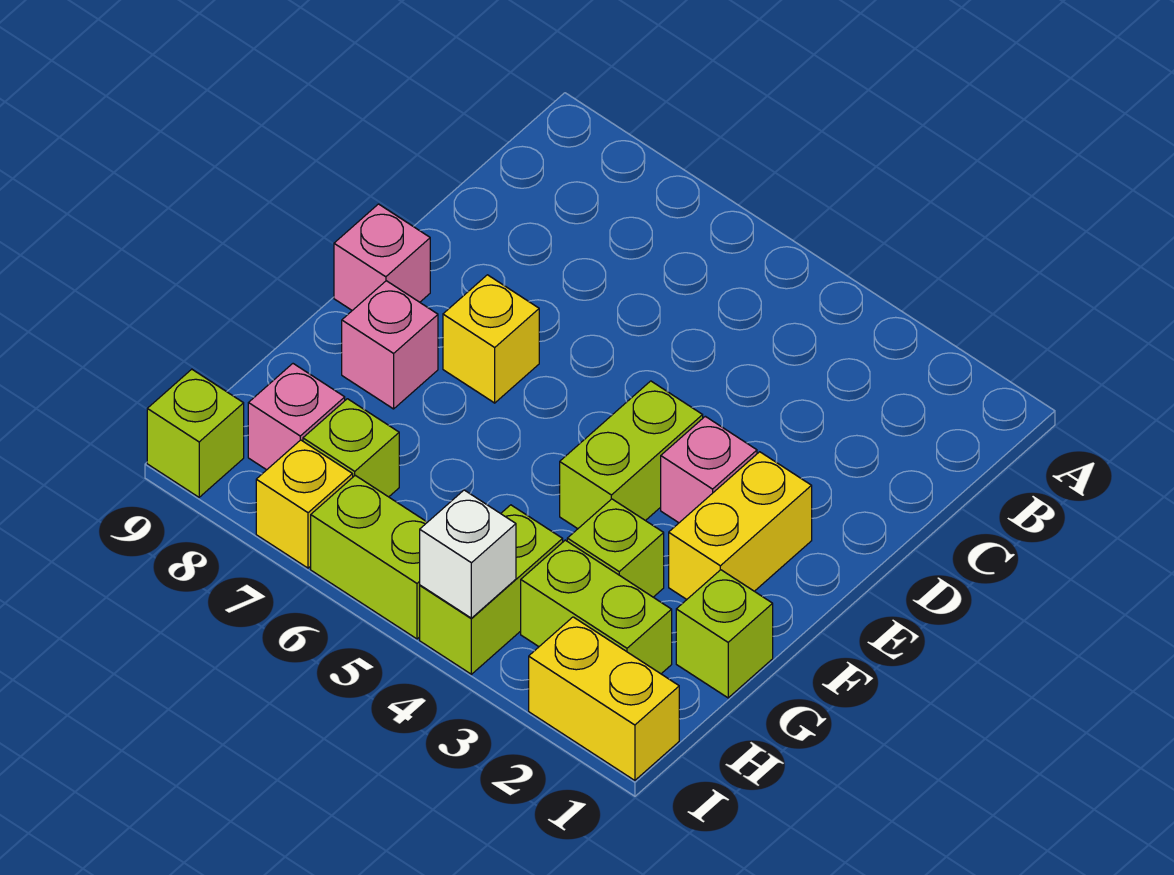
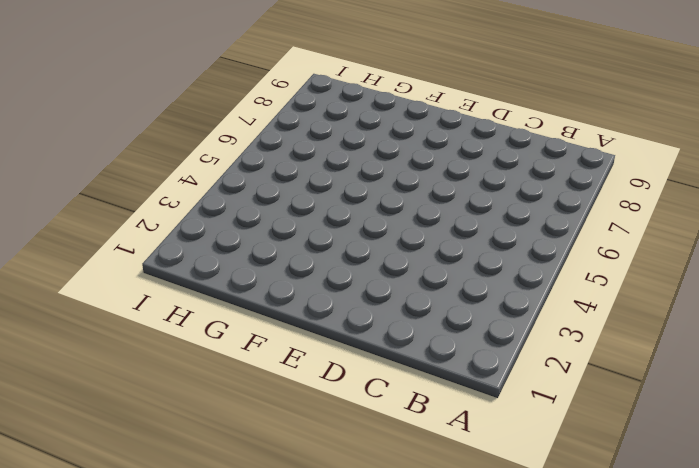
none -> yellow brick E2:F2 level 1
none -> pink brick E3 level 1
none -> lime brick E4:F4 level 1

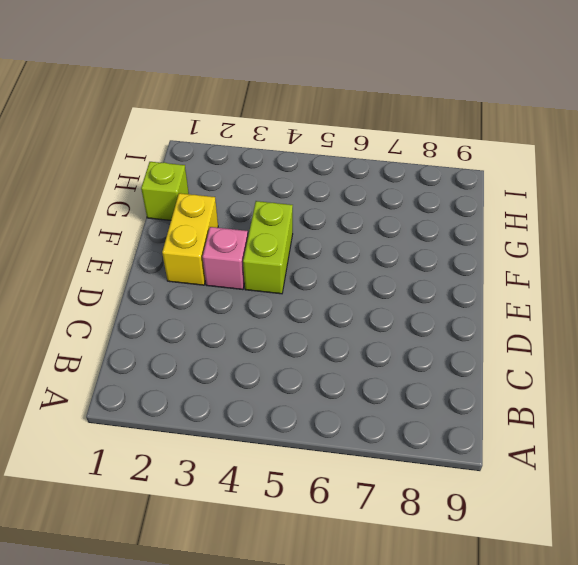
none -> yellow brick E7 level 1
none -> pink brick E9 level 1
none -> pink brick F8 level 1

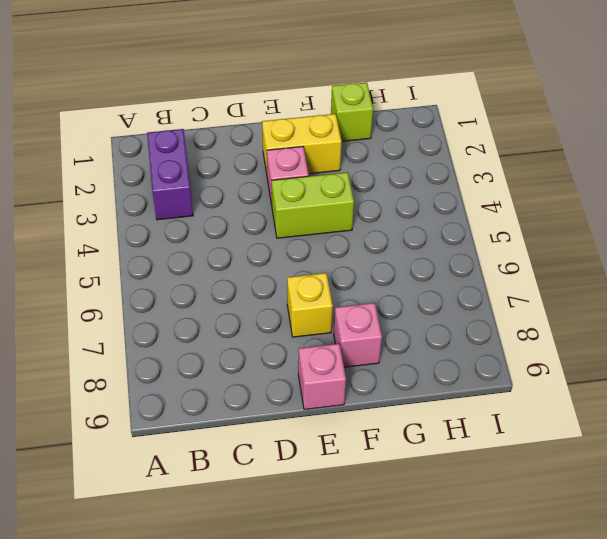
purple brick B2:B3 level 1 -> none
none -> lime brick G3 level 1
none -> lime brick H2:H3 level 1
none -> lime brick H4:I4 level 1

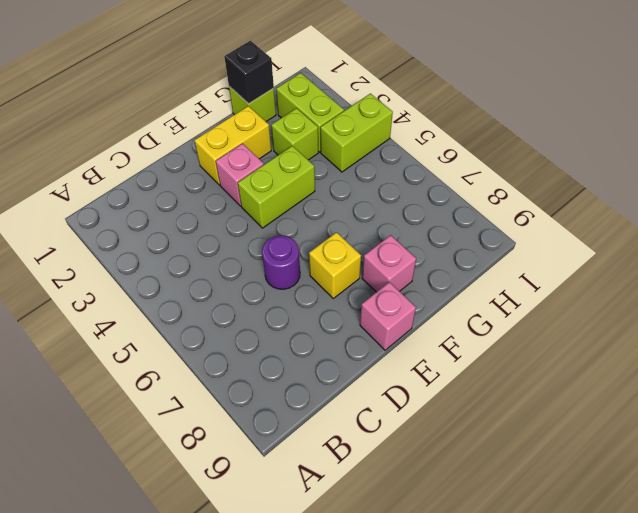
purple round brick D6 level 1 -> none
black brick G1 level 2 -> none
none -> lime brick H7 level 1
none -> pink brick H8 level 1
none -> yellow brick I1:I2 level 1

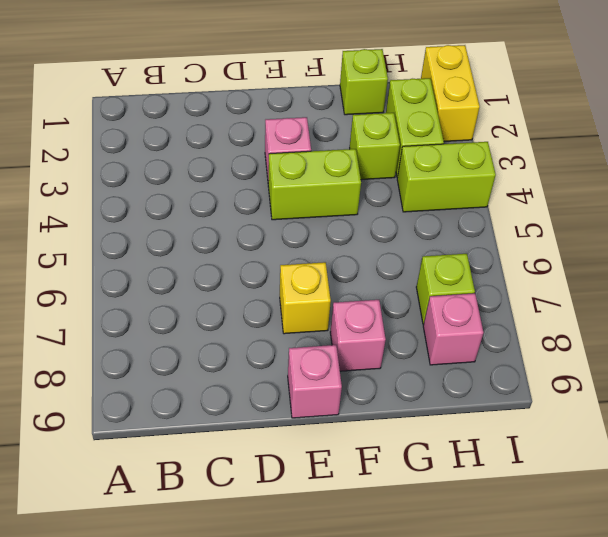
none -> yellow brick E2:F2 level 1
none -> lime brick I5:I6 level 1
none -> yellow brick I7 level 1

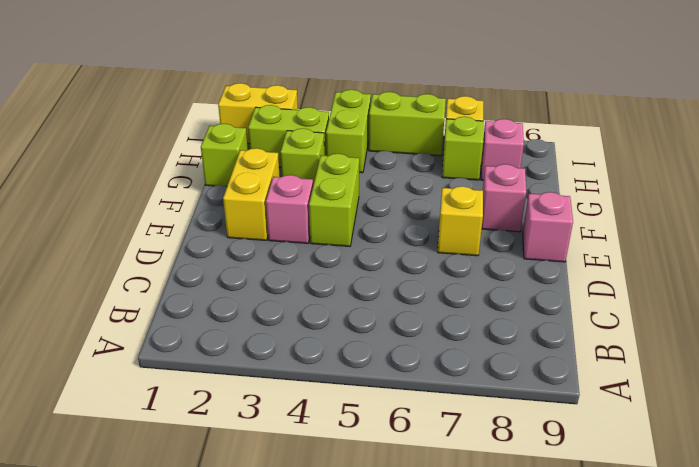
none -> lime brick I9 level 1
none -> white brick I4 level 2

